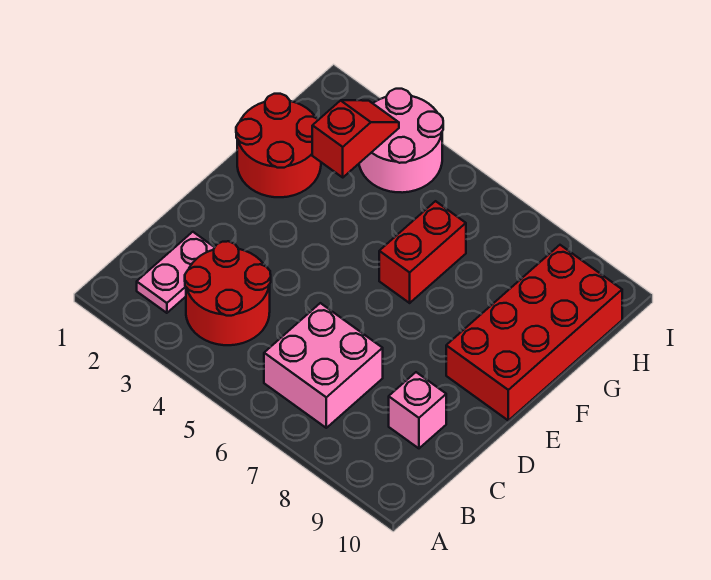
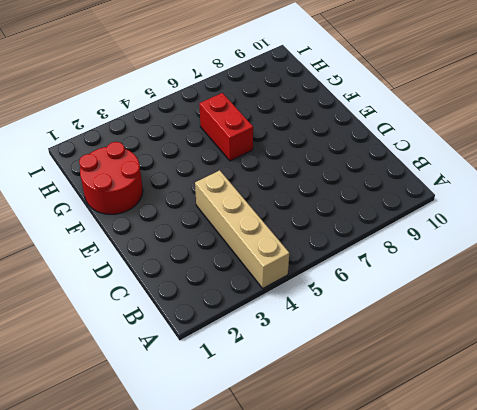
tan brick A4:D4 level 1 -> red round brick B3:C4 level 1
none -> pink plate B2:C2 level 1
none -> pink brick B6:C7 level 1

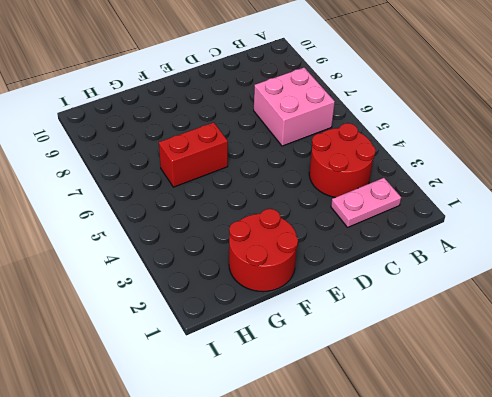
none -> pink brick C9 level 1
none -> red brick E9:H10 level 1

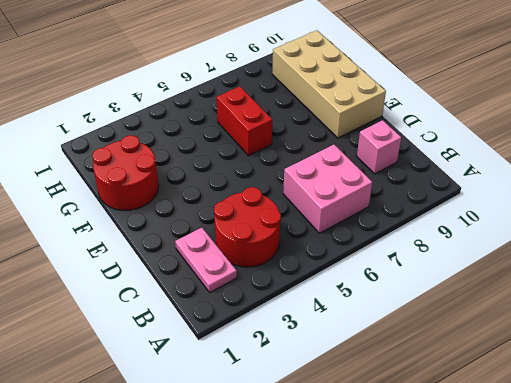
tan brick E9:H10 level 1 -> red brick E9:H10 level 1
none -> pink round brick H3:I4 level 1
none -> red slope G3:H3 level 2 top G

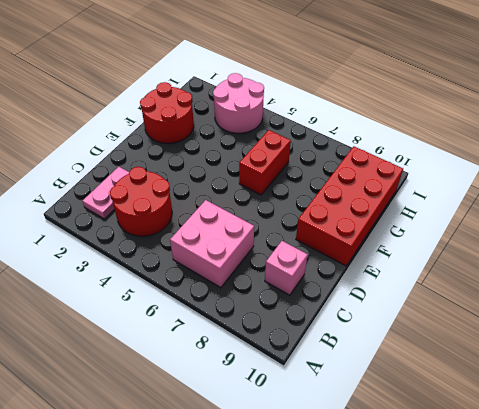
none -> red slope G3:H3 level 2 top G

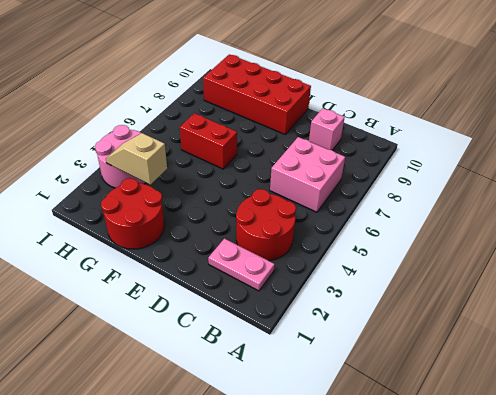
tan slope G3:H3 level 2 top G -> red slope G3:H3 level 2 top G

